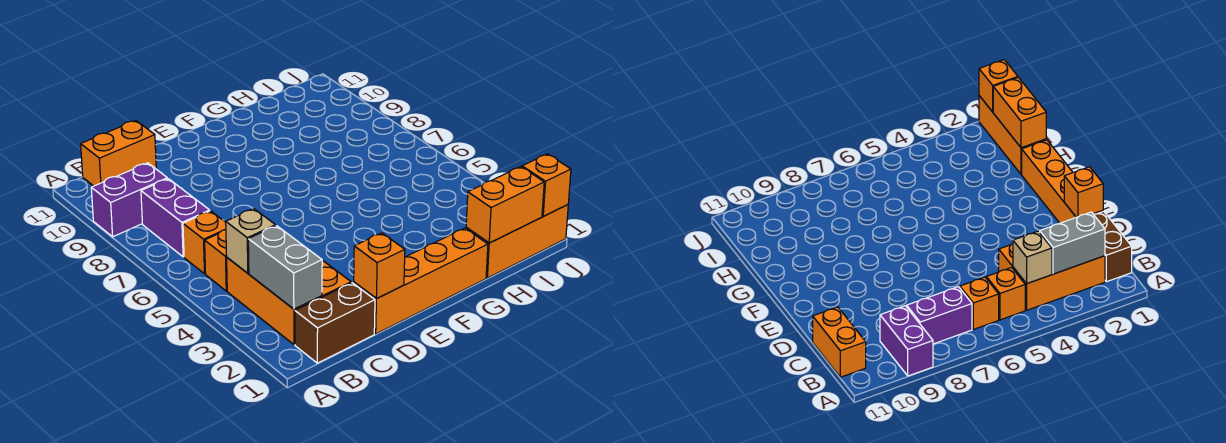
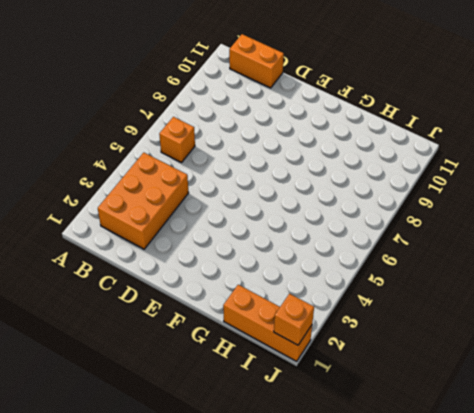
none -> purple brick A9:B9 level 1
none -> brown brick B1:C1 level 1
none -> orange brick B5 level 1

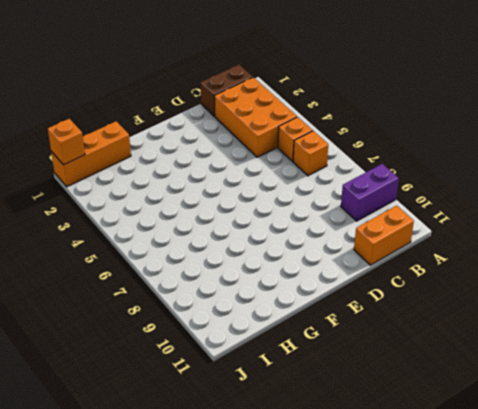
none -> purple brick B7:B8 level 1
none -> orange brick D1:G1 level 1
none -> grey brick B2:B3 level 2

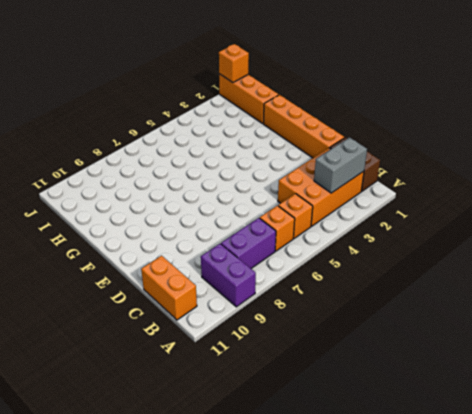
none -> tan brick B4 level 2
none -> orange brick D1 level 2
none -> orange brick H1:I1 level 2

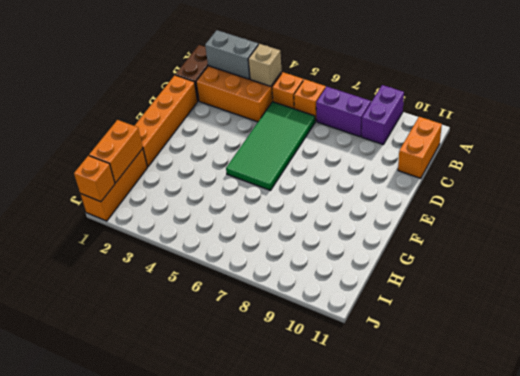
green tile C5:F6 level 1 -> none
none -> orange brick D1 level 2

